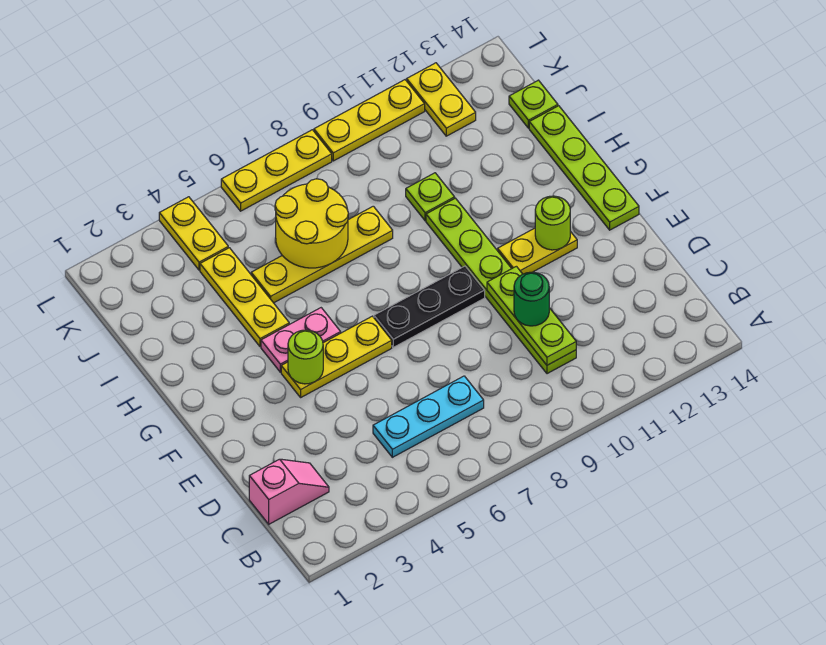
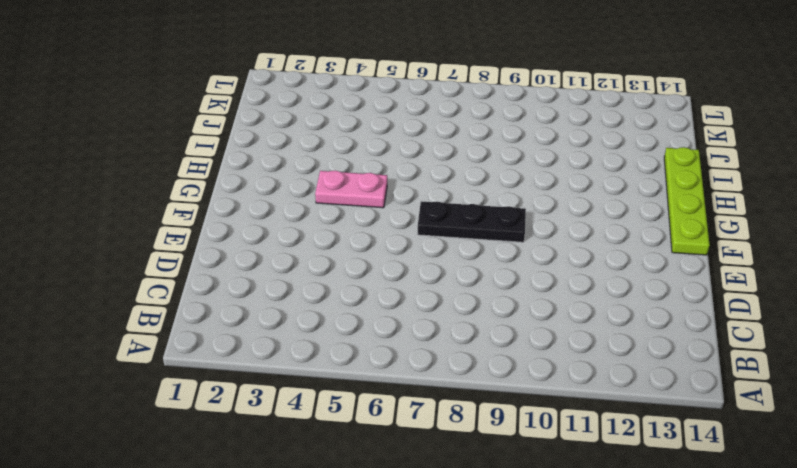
none -> pink slope C1:C2 level 1 top 1
none -> cyan plate C5:C7 level 1
none -> lime plate C10:H10 level 1

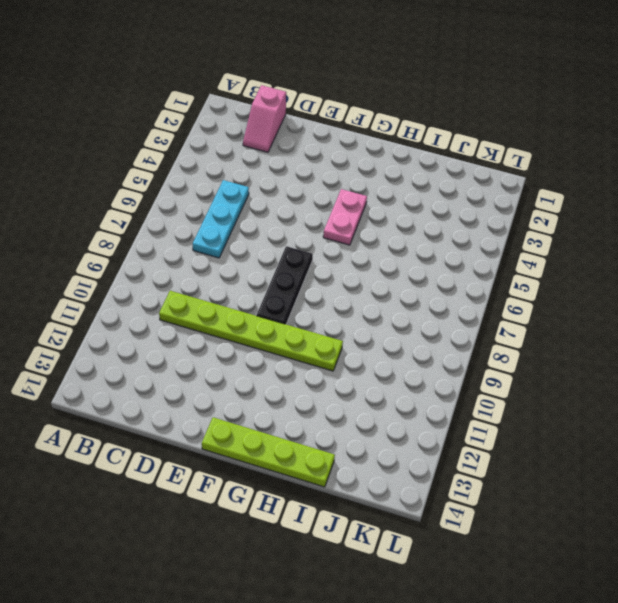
none -> yellow plate F4:F6 level 1
none -> yellow plate F11:F12 level 1
none -> yellow plate H4:J4 level 1

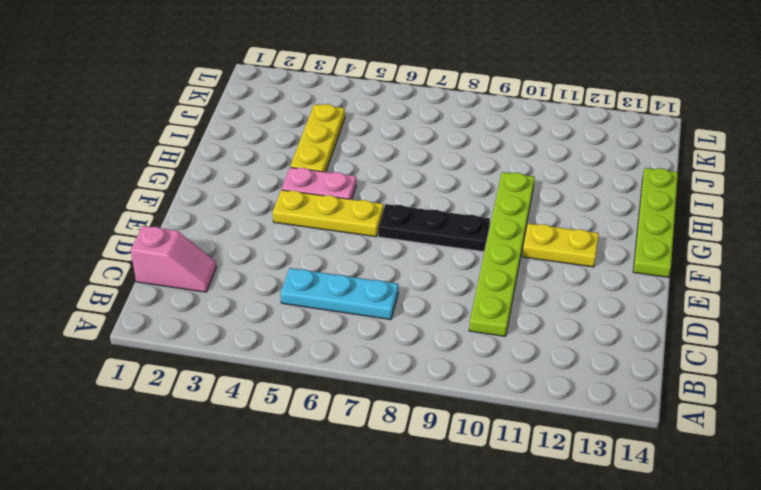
none -> yellow plate I5:I8 level 1
none -> lime plate I10 level 1
none -> lime plate J14 level 1

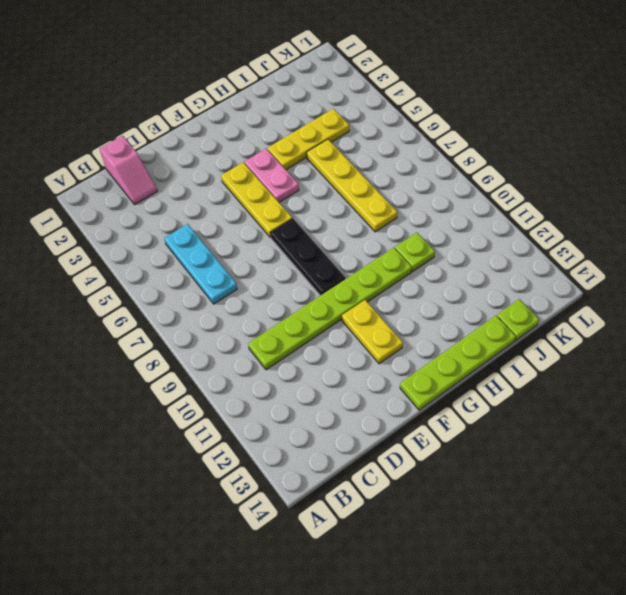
none -> yellow plate K4:L4 level 1
none -> yellow plate K12:L12 level 1
none -> yellow plate L6:L8 level 1

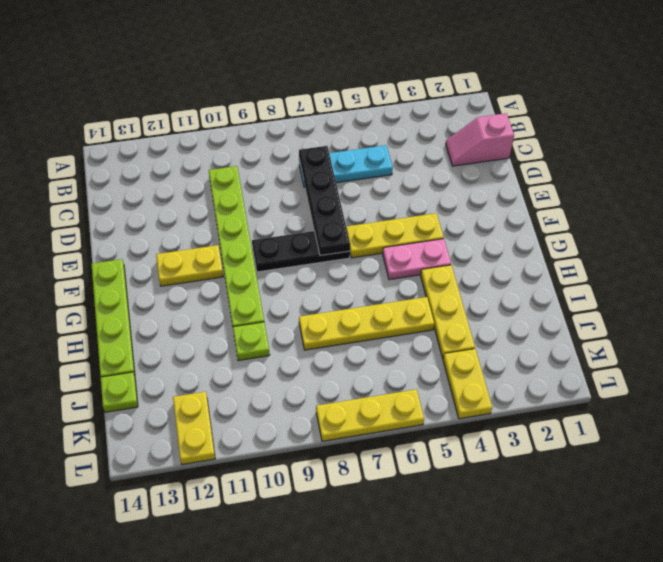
black plate C7:F7 level 2 -> none
none -> yellow plate L9:L11 level 1
none -> lime plate C10:E10 level 2
none -> lime round brick F4 level 2

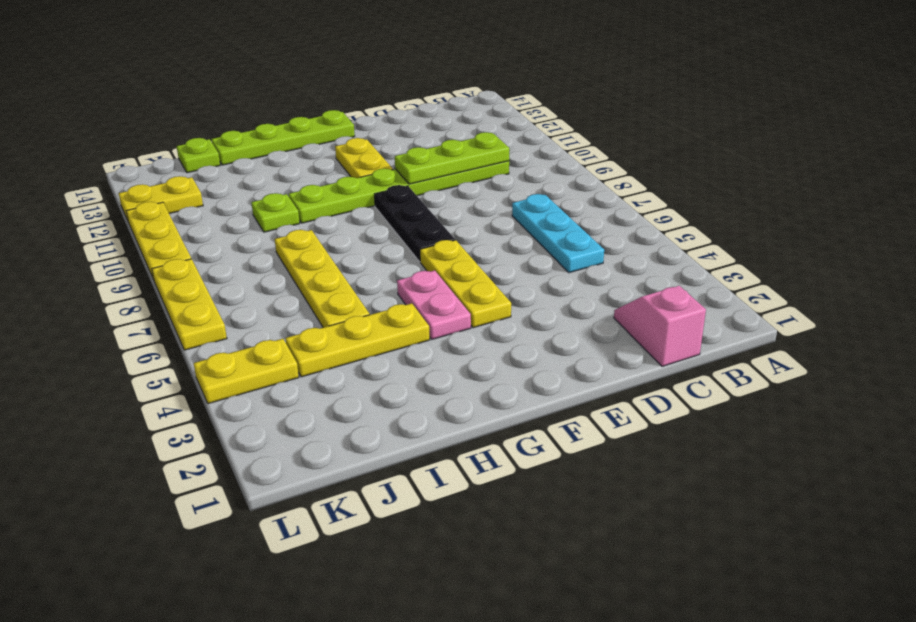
none -> lime round brick F4 level 2
none -> lime round brick F12 level 2
none -> yellow round brick I6:J7 level 2

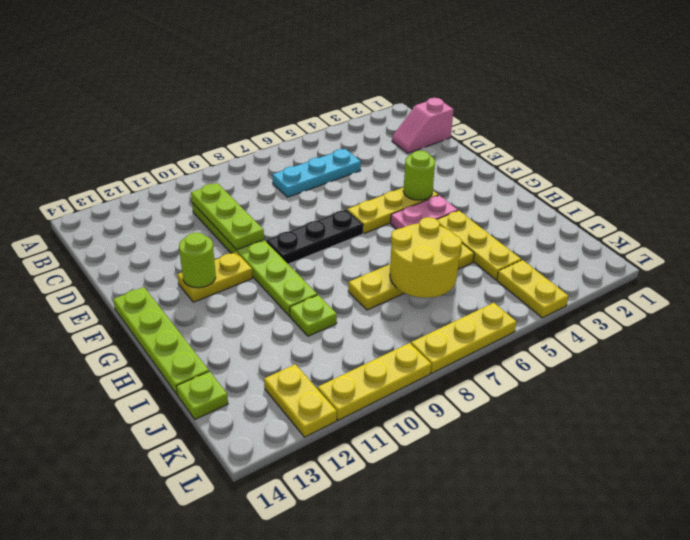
none -> green round brick D10 level 3

